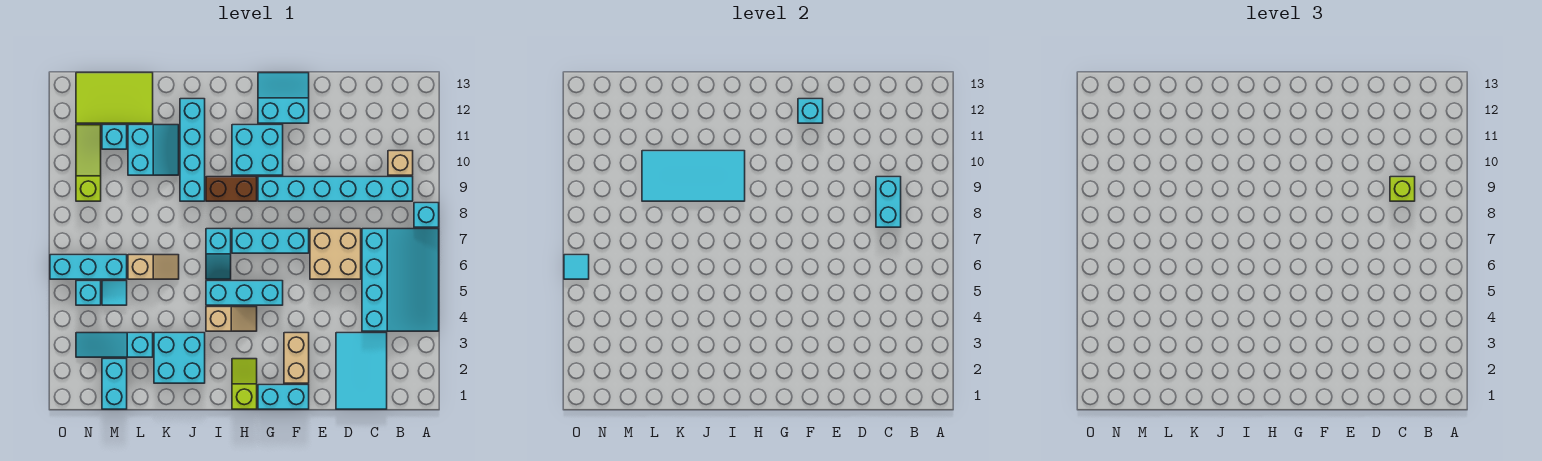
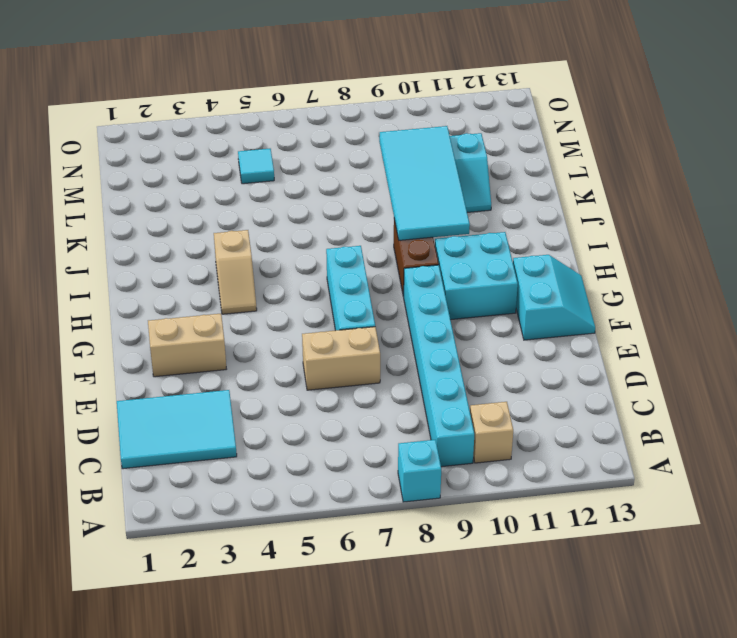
tan brick E6:E7 level 1 -> tan brick D6:E7 level 1
none -> cyan slope A4:C7 level 1 top C
none -> cyan brick F1:G1 level 1
none -> cyan brick G5:I5 level 1
none -> lime slope H1:H2 level 1 top 1

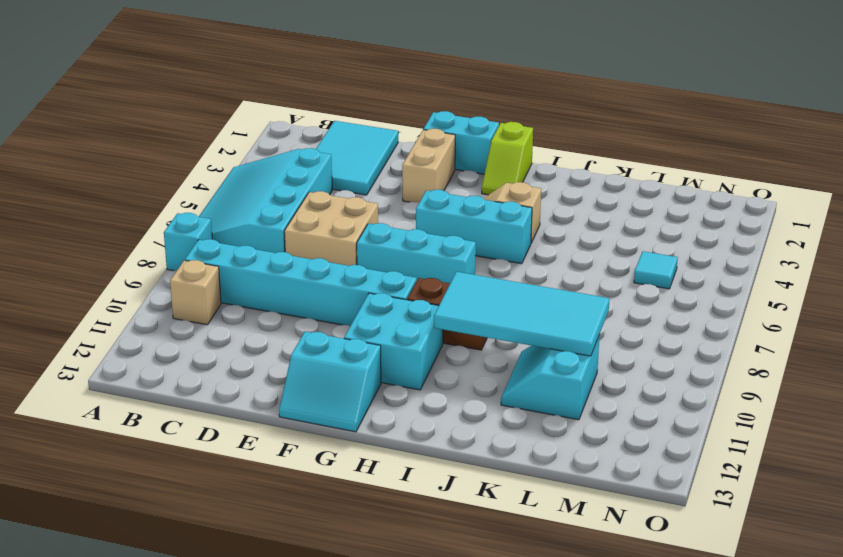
none -> cyan slope I6:I7 level 1 top 7
none -> cyan brick J2:K3 level 1
none -> cyan brick J9:J12 level 1
none -> tan slope K6:L6 level 1 top L

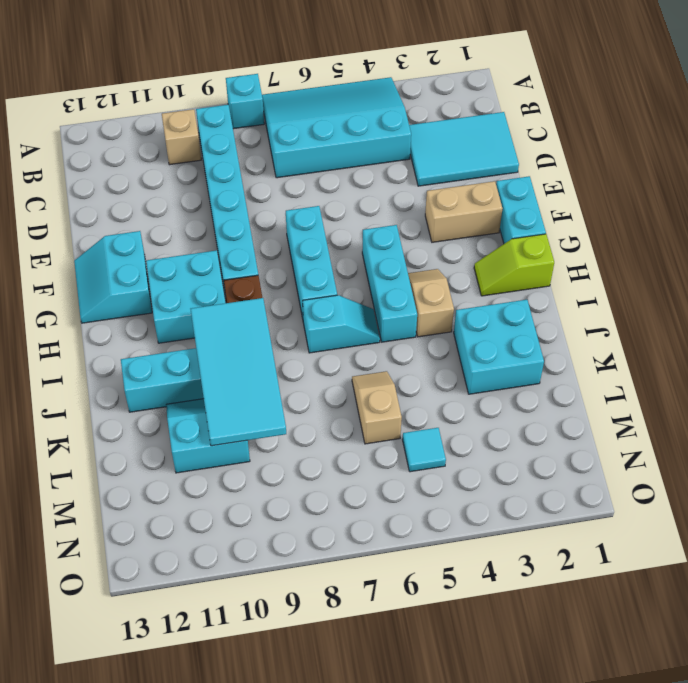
none -> tan brick D6:E7 level 1
none -> cyan slope L3:N3 level 1 top L
none -> lime tile L12:N13 level 1
none -> cyan brick M1:M2 level 1

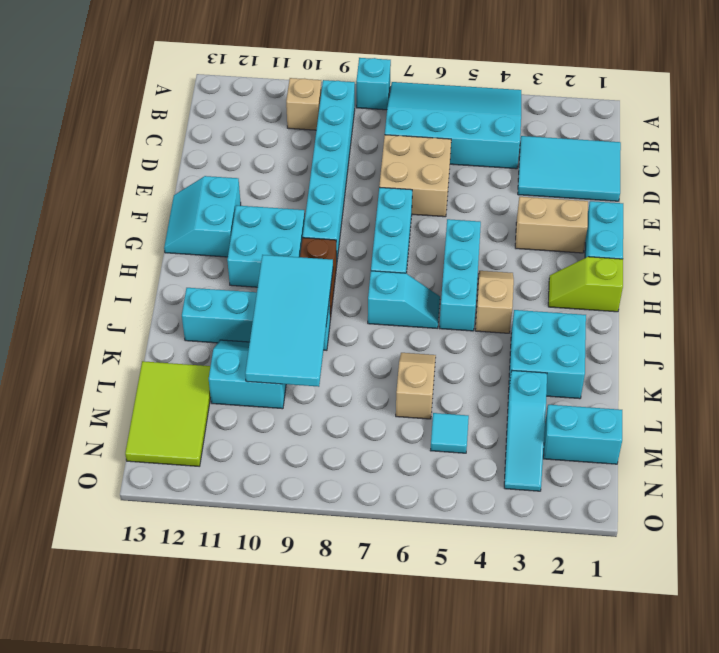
none -> cyan brick M6:O6 level 1
none -> cyan brick M11 level 1
none -> cyan brick N5 level 1
none -> lime slope N9:N11 level 1 top 9

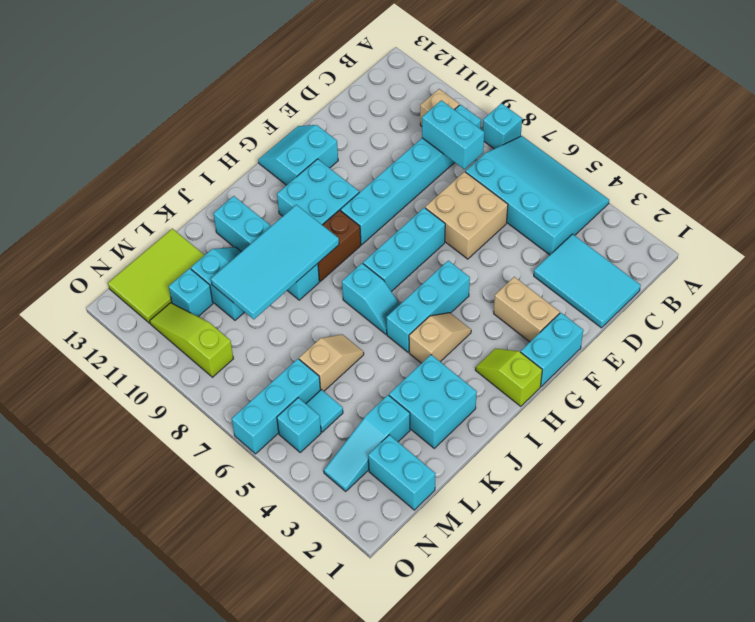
none -> cyan brick F12 level 2
none -> cyan tile O6 level 2
none -> lime brick C9 level 3

